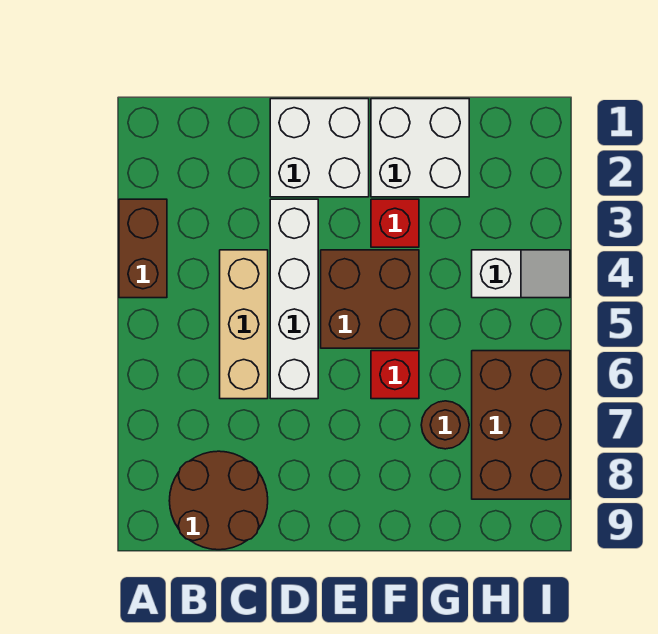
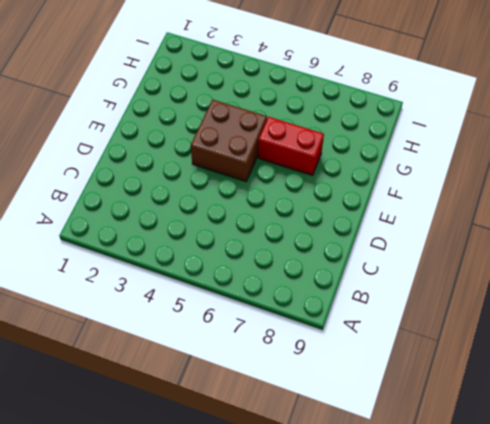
red brick F6:F7 level 1 -> red brick F6 level 1
none -> brown brick A3:A4 level 1
none -> brown round brick B8:C9 level 1
none -> tan brick C4:C6 level 1

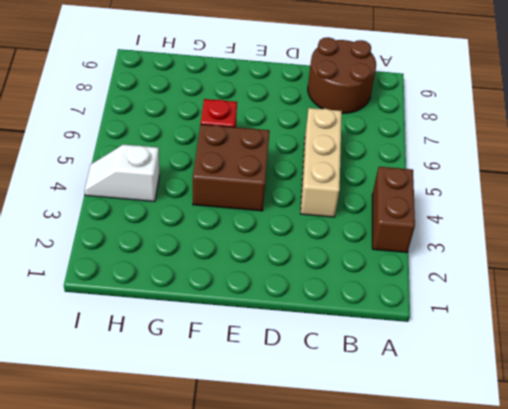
none -> white brick D1:E2 level 1
none -> white brick D3:D6 level 1
none -> white brick F1:G2 level 1

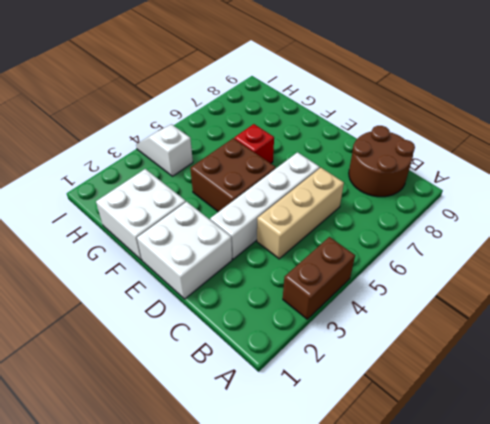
none -> red brick F3 level 1
none -> brown round brick G7 level 1
none -> brown brick H6:I8 level 1

